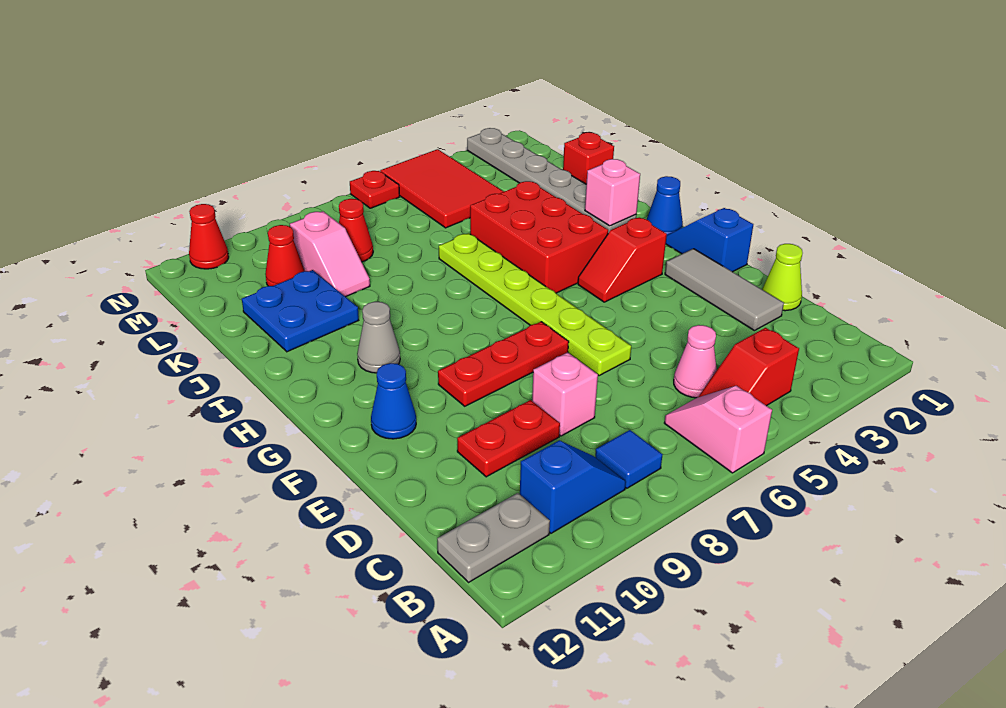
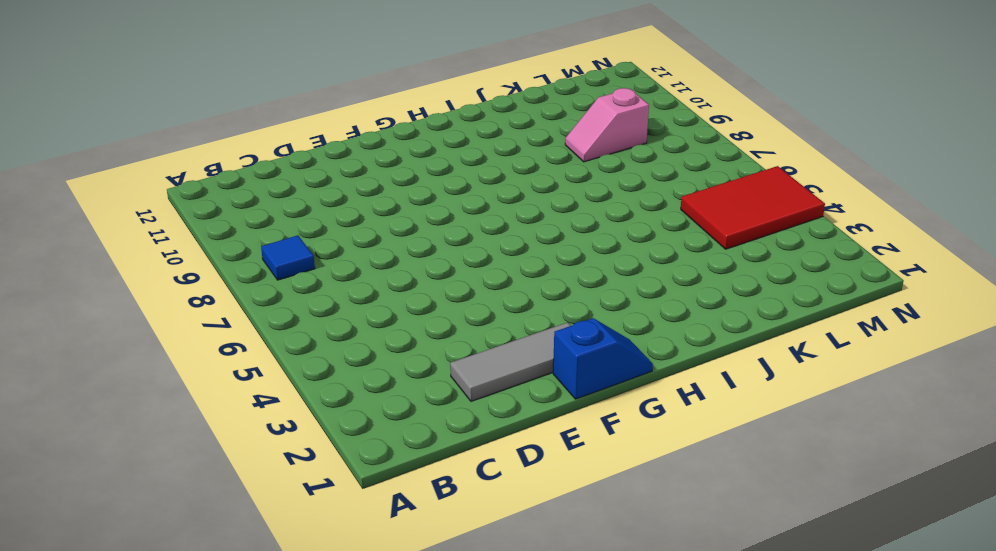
none -> pink slope A6:B6 level 1 top A
none -> red slope B4:B5 level 1 top 4
none -> blue slope B9:B10 level 1 top 10

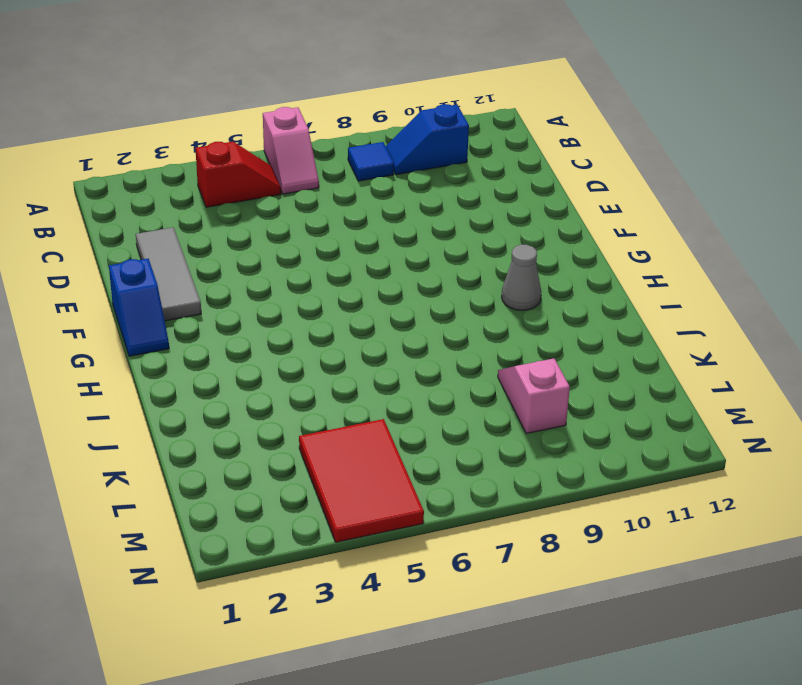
none -> grey plate B11:B12 level 1
none -> pink cone C5 level 1
none -> lime cone D1 level 1

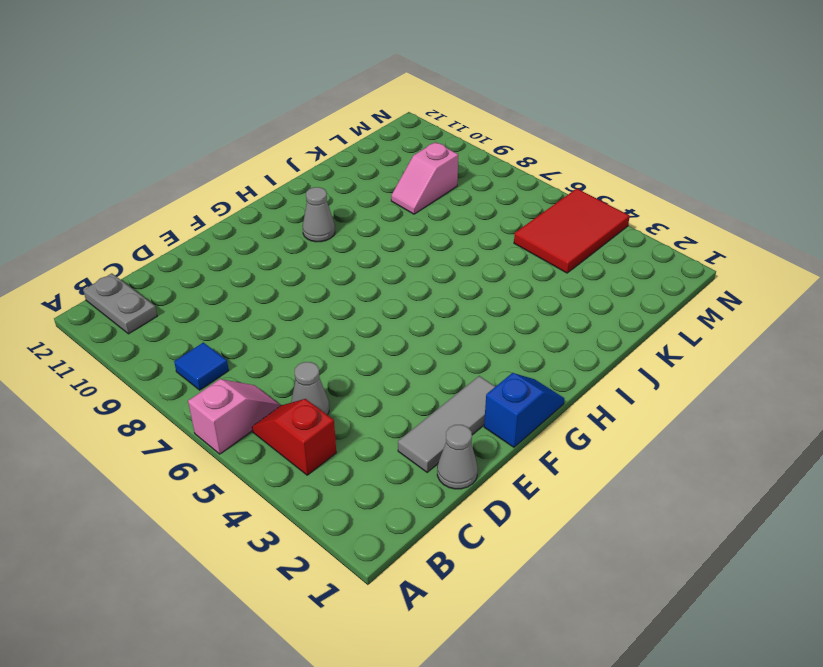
grey cone C5 level 1 -> pink cone C5 level 1
grey cone D1 level 1 -> lime cone D1 level 1
none -> blue slope B9:B10 level 1 top 10
none -> pink brick D8 level 1
none -> red plate D9:D10 level 1

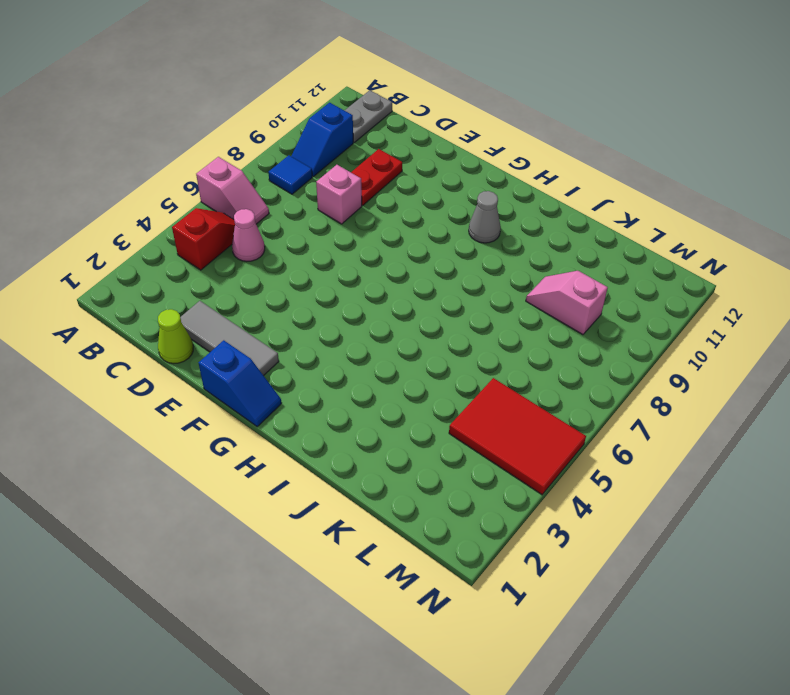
none -> lime plate E6:J6 level 1
none -> red plate F7:F9 level 1
none -> blue cone F11 level 1

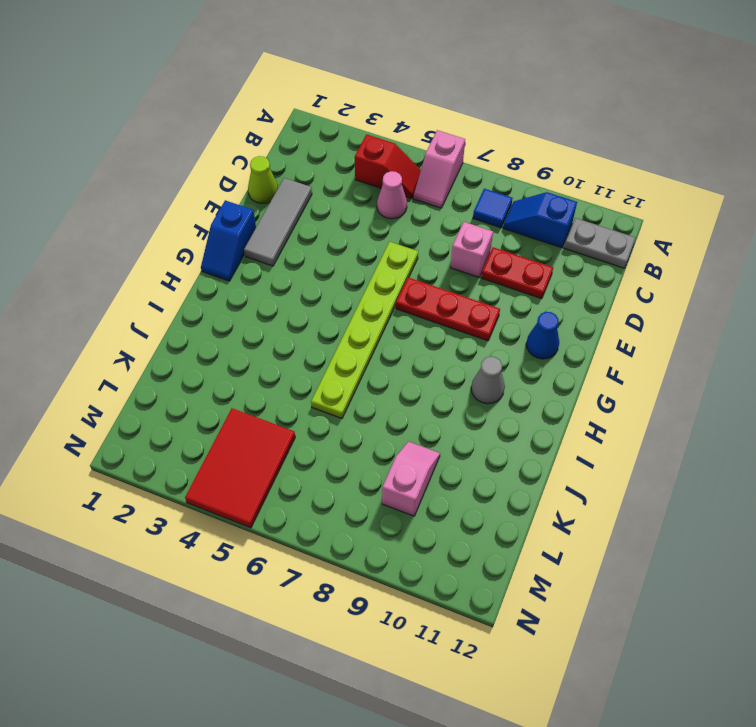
none -> red slope G3:G4 level 1 top 3
none -> blue cone H1 level 1
none -> red brick H4:J5 level 1

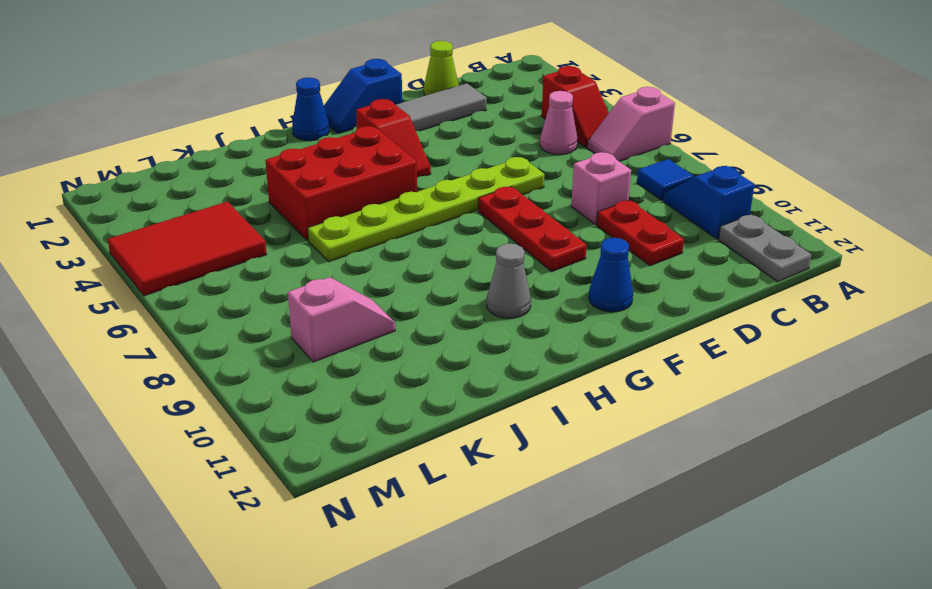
none -> grey plate I2:N2 level 1
none -> blue plate J10:K11 level 1
none -> red brick K1 level 1

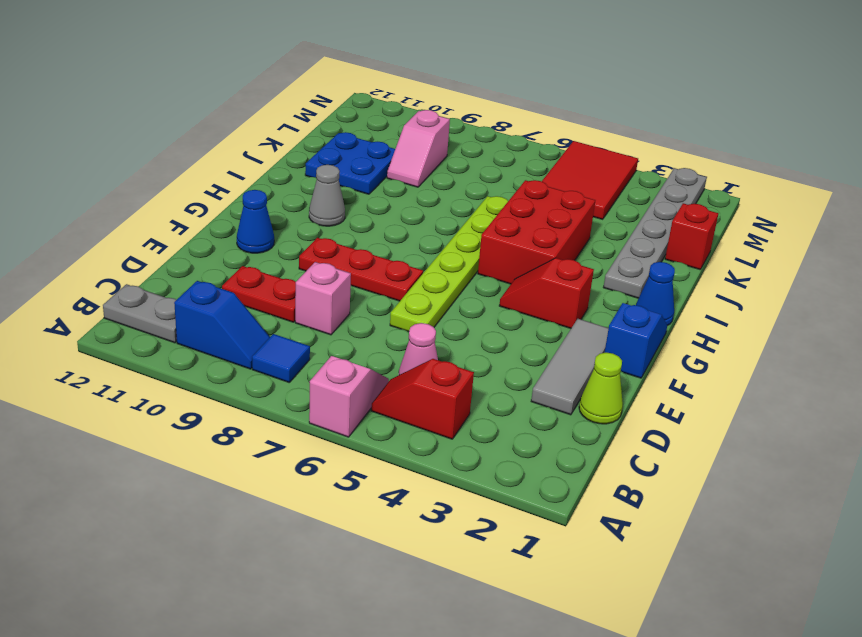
none -> red cone L8 level 1
none -> red cone L10 level 1
none -> red plate N6 level 1

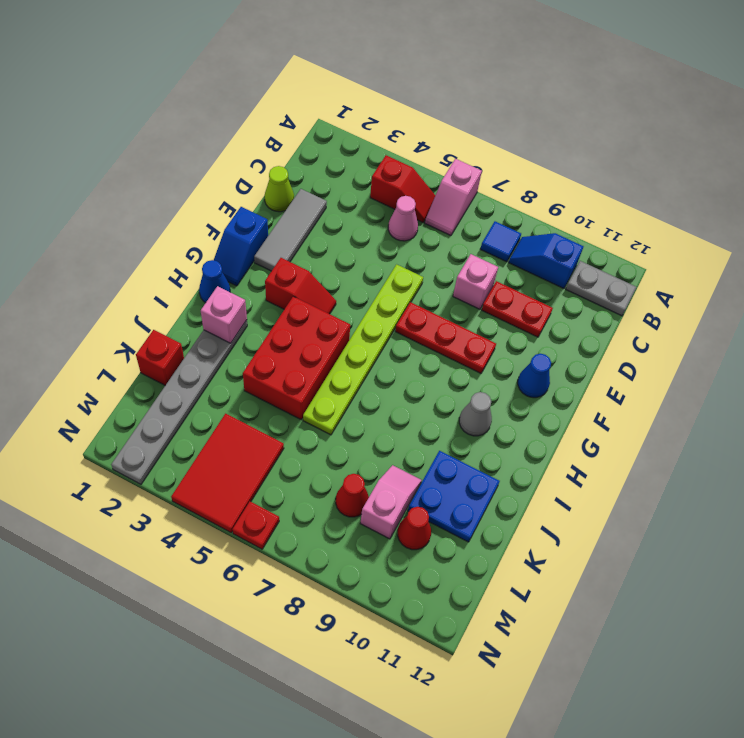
none -> red cone N11 level 1

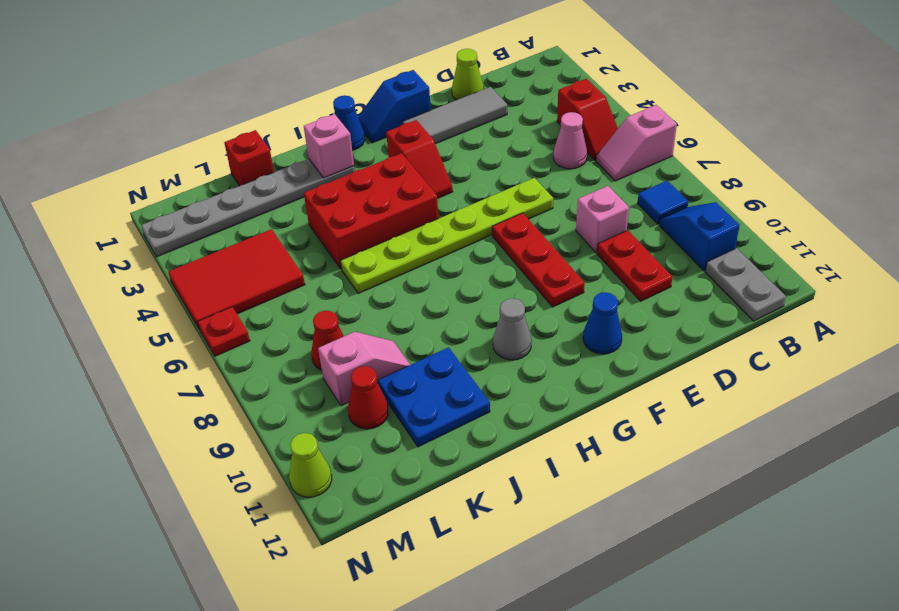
lime cone N11 level 1 -> red cone N11 level 1

